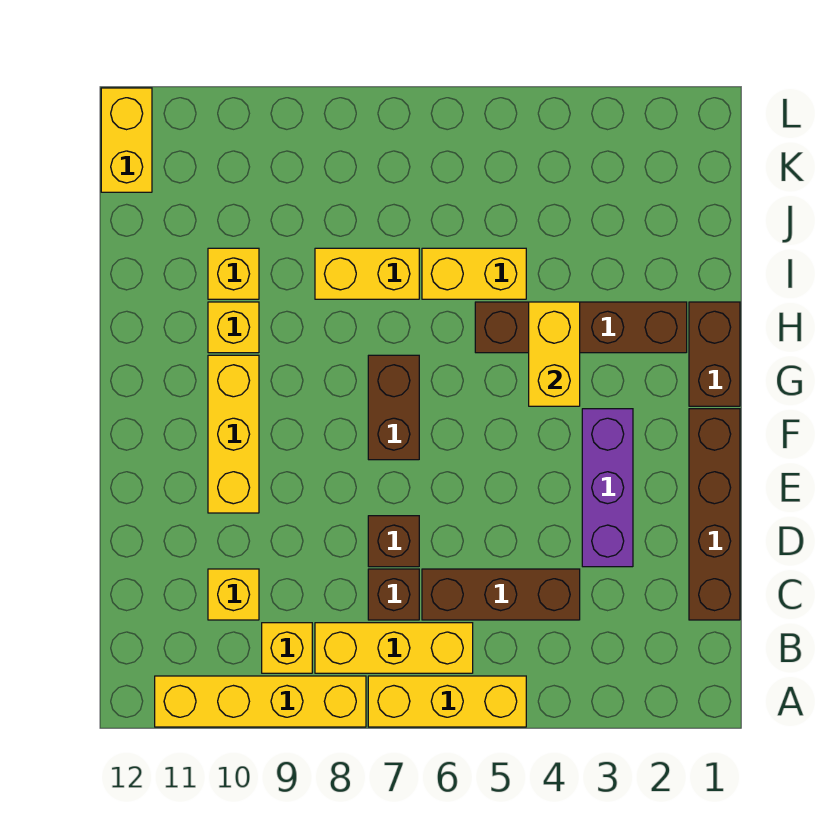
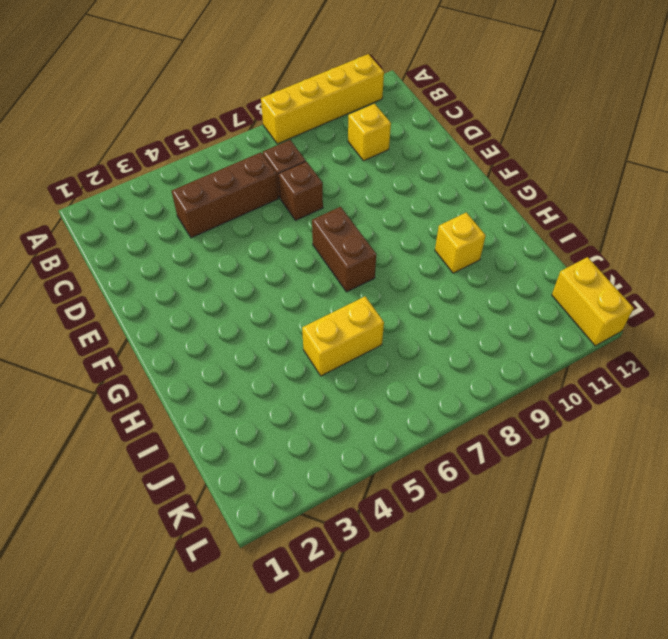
none -> yellow brick A5:A7 level 1
none -> yellow brick B6:B8 level 1
none -> yellow brick B9 level 1

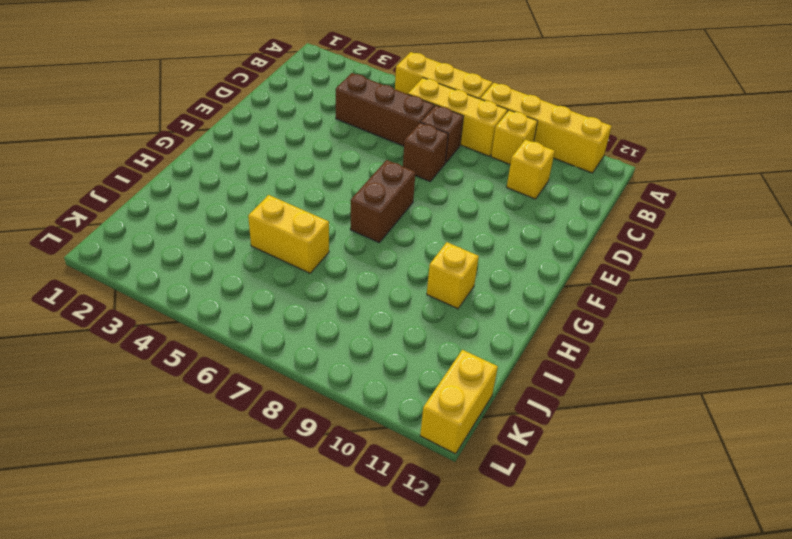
none -> brown brick C1:F1 level 1
none -> purple brick D3:F3 level 1
none -> yellow brick E10:G10 level 1

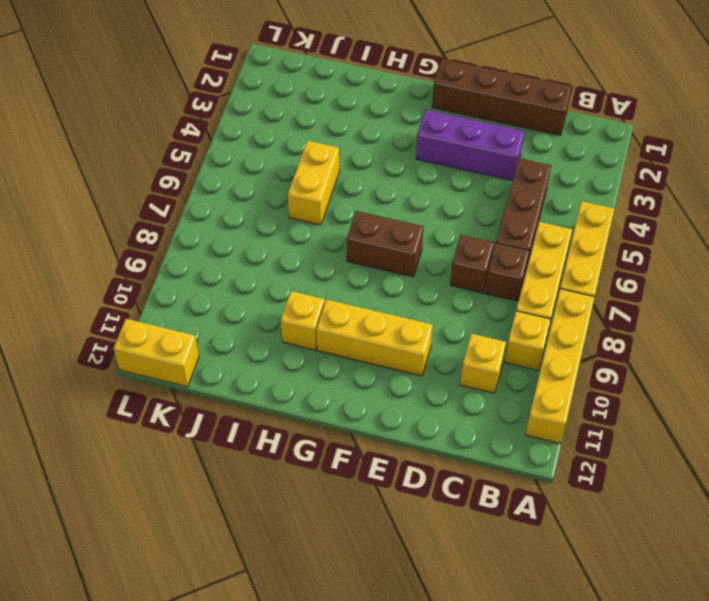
none -> brown brick G1:H1 level 1
none -> brown brick H2:H5 level 1
none -> yellow brick I7:I8 level 1

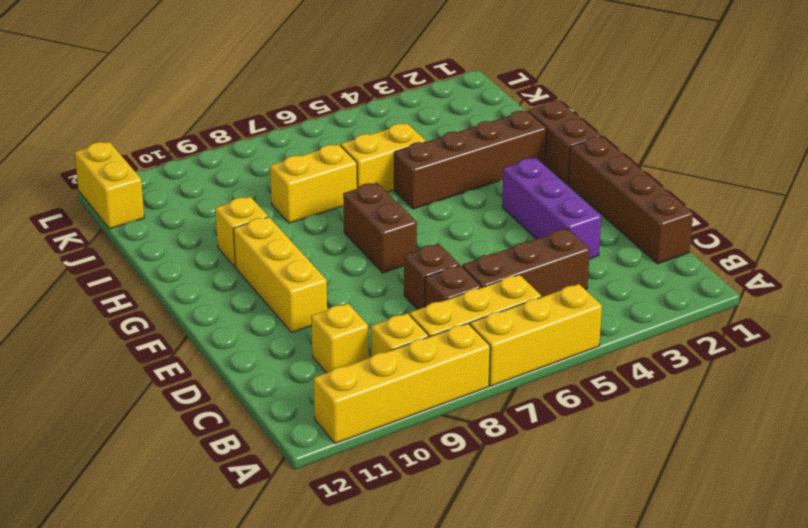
none -> yellow brick I10 level 1
none -> yellow brick G4:H4 level 2

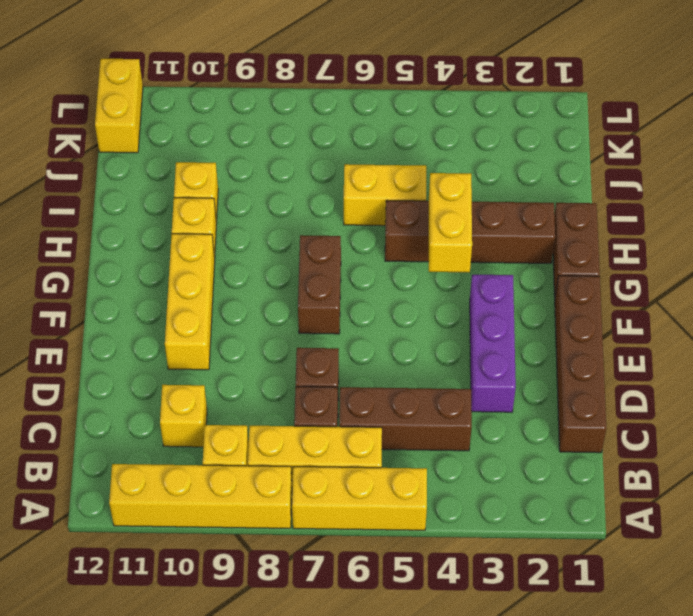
none -> yellow brick I7:I8 level 1

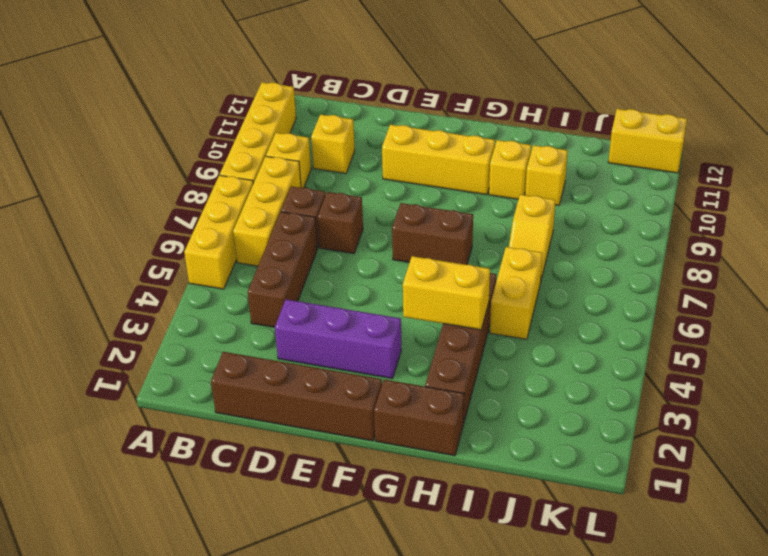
yellow slope I7:I8 level 1 top 8 -> yellow brick I7:I8 level 1

